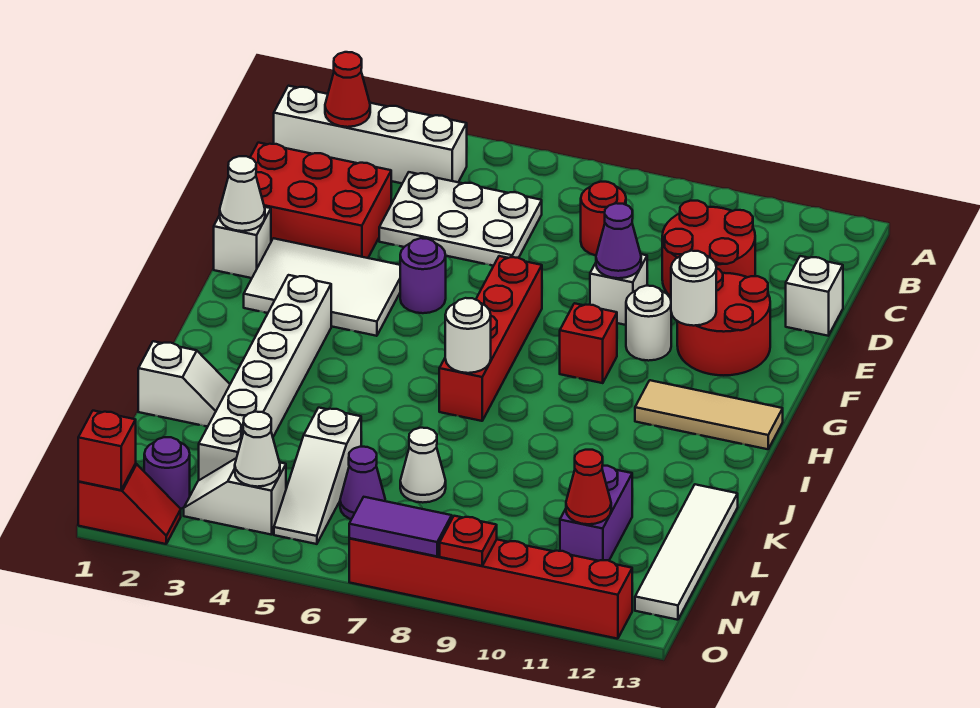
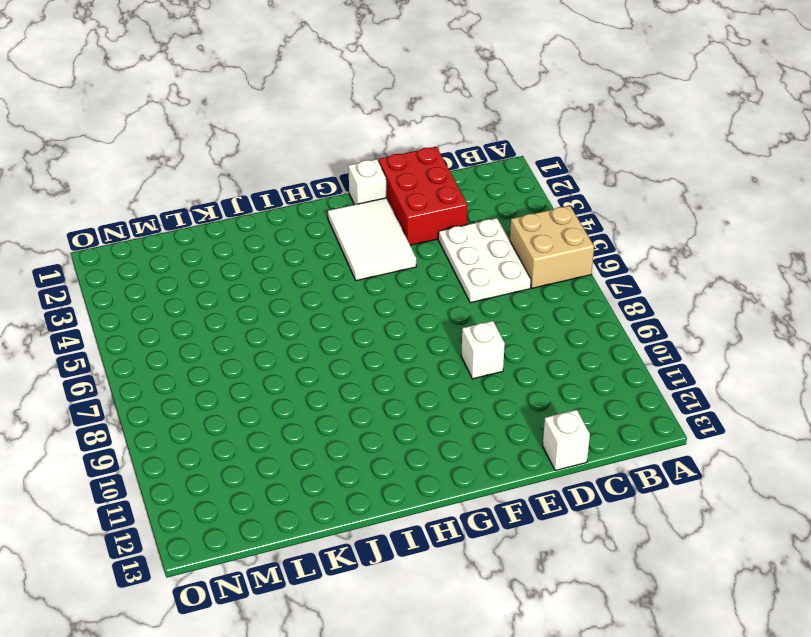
tan brick A5:B6 level 1 -> none
none -> white brick B1:B4 level 1
none -> red round brick C8 level 1
none -> red round brick C10:D11 level 1
none -> red round brick E11:F12 level 1

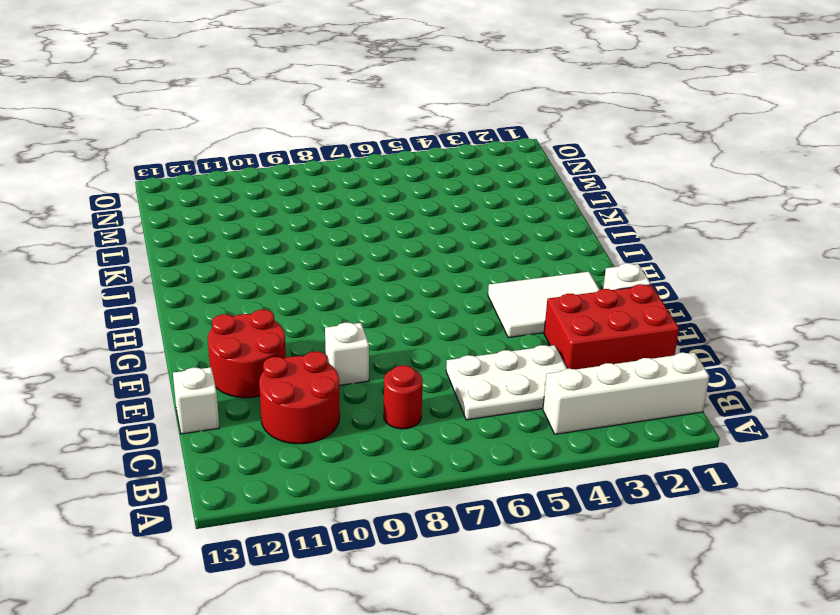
none -> purple round brick F5 level 1
none -> red brick F7:I7 level 1
none -> white round brick F10 level 1
none -> red brick G9 level 1

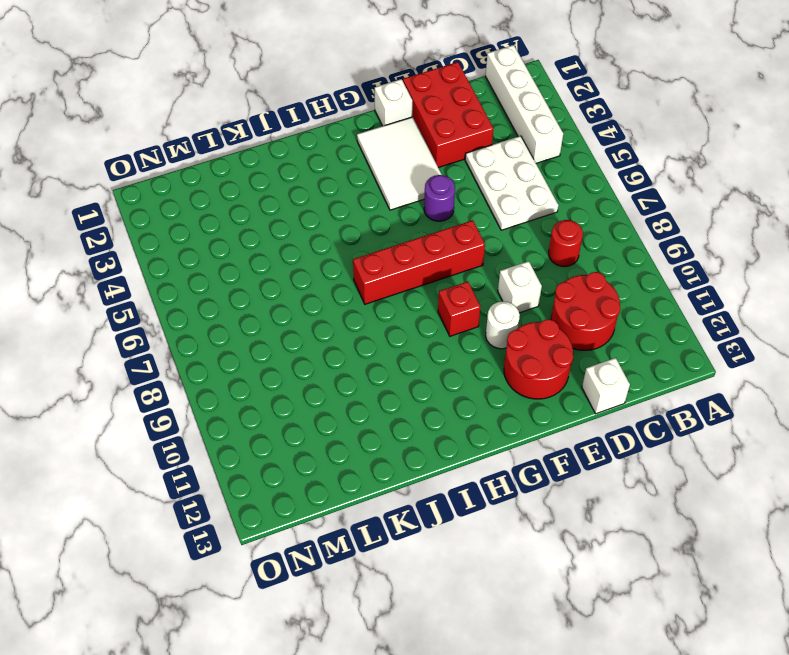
none -> white brick H3:M3 level 1
none -> tan tile H11:H13 level 1
none -> white slope K1:K2 level 1 top 1
none -> white tile K13:N13 level 1

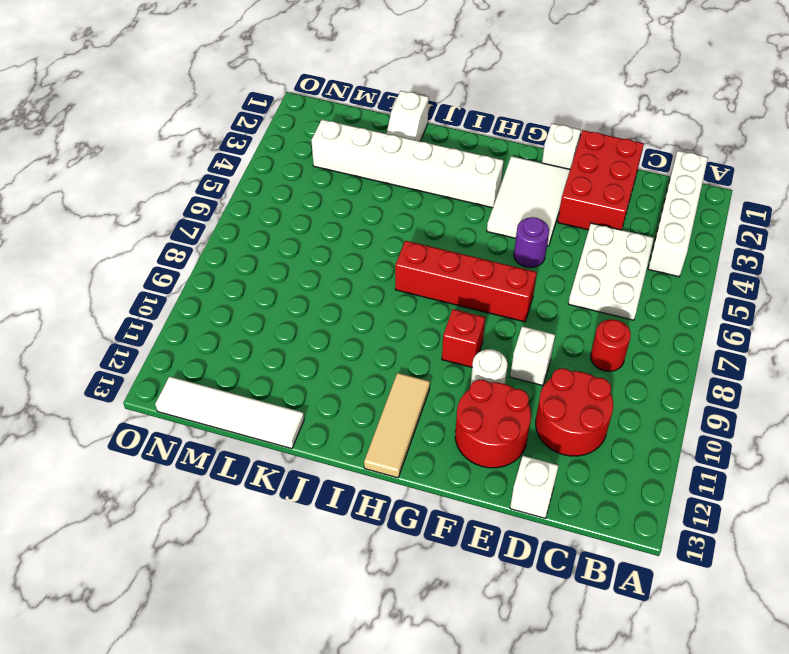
none -> white slope L5:N5 level 1 top L
none -> white cone L7 level 1
none -> purple brick L11:M11 level 1
none -> purple cone M6 level 1

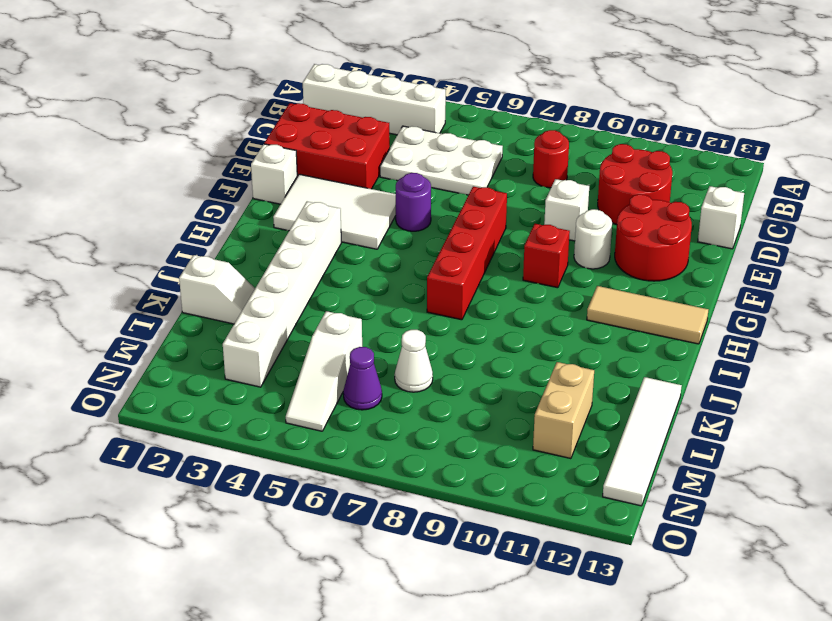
tan brick L11:M11 level 1 -> purple brick L11:M11 level 1
none -> purple round brick N2 level 1
none -> white slope N3:N4 level 1 top 4
none -> red slope O1:O2 level 1 top 1
none -> red brick O7:O12 level 1

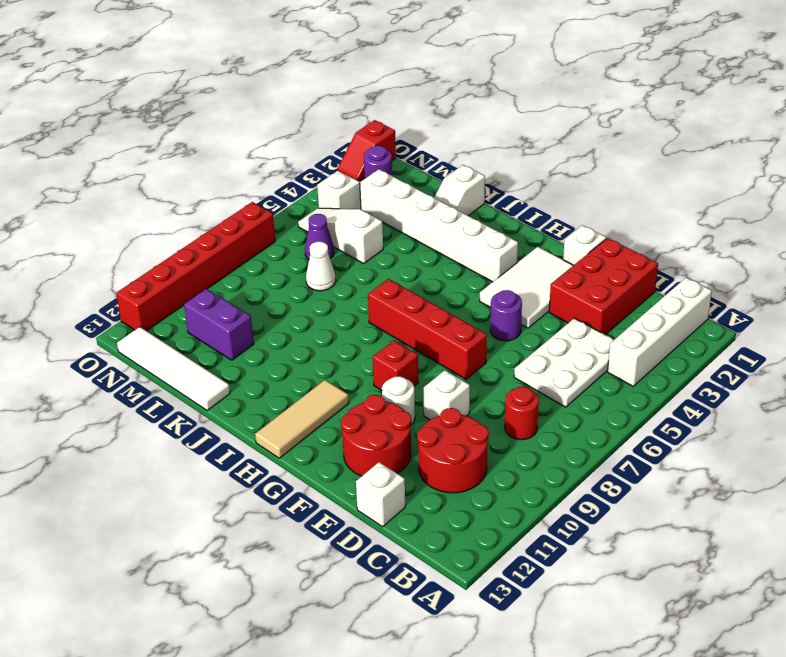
none -> red cone B2 level 2
none -> purple cone E9 level 2
none -> white cone F1 level 2
none -> white round brick F11 level 2

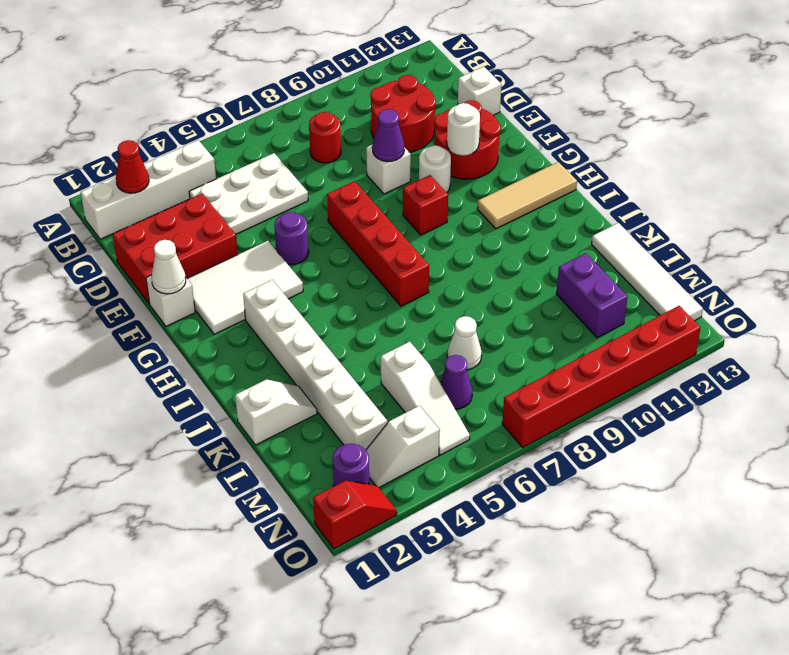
none -> white round brick I7 level 2
none -> red cone M11 level 2
none -> white cone N4 level 2
none -> red brick O1 level 2

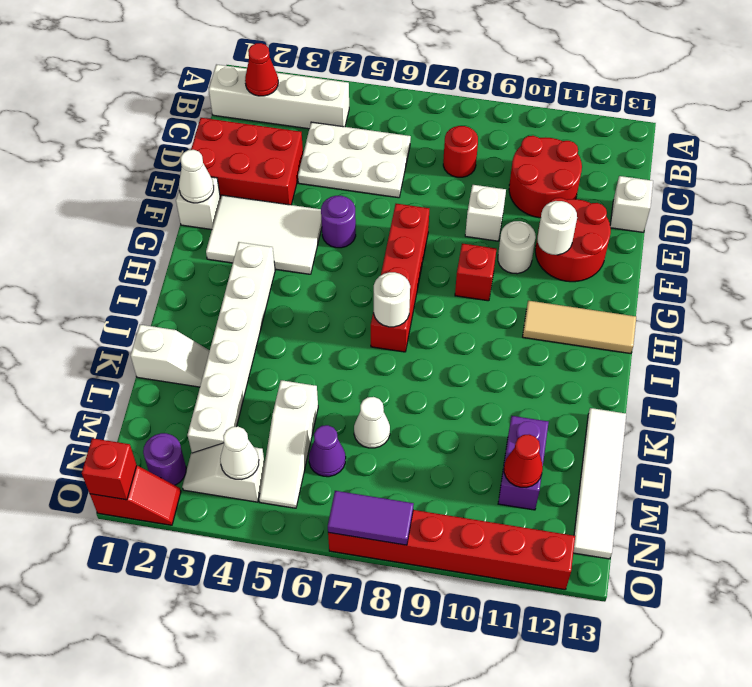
none -> purple cone E9 level 2
none -> red plate O9 level 2

